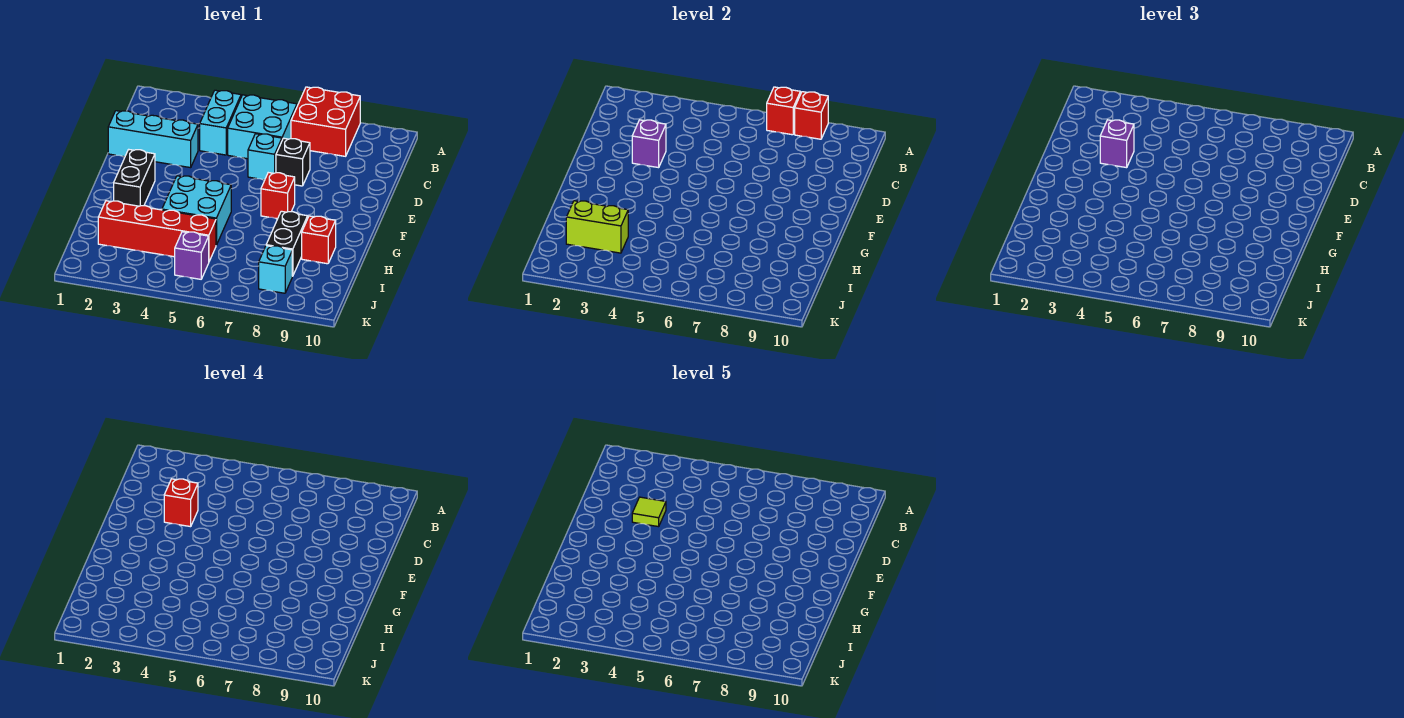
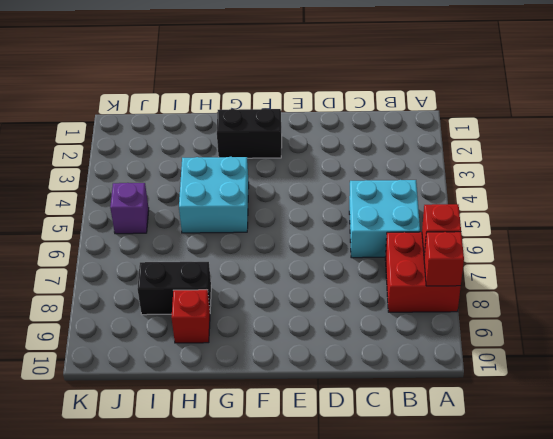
none -> cyan brick B4:C4 level 1
none -> cyan brick D1:D3 level 1
none -> cyan brick D6 level 1

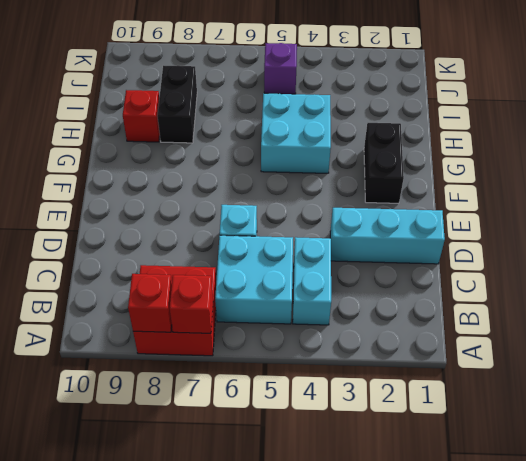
none -> black brick D7 level 1
none -> red brick F7 level 1
none -> red brick I2:I5 level 1

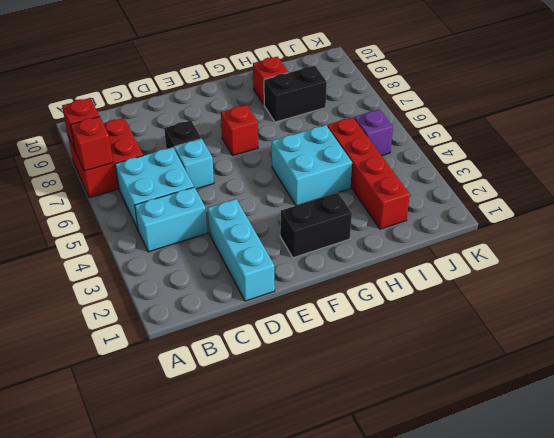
none -> cyan brick J8 level 1
none -> purple brick D3 level 2
none -> lime brick I2:I3 level 2

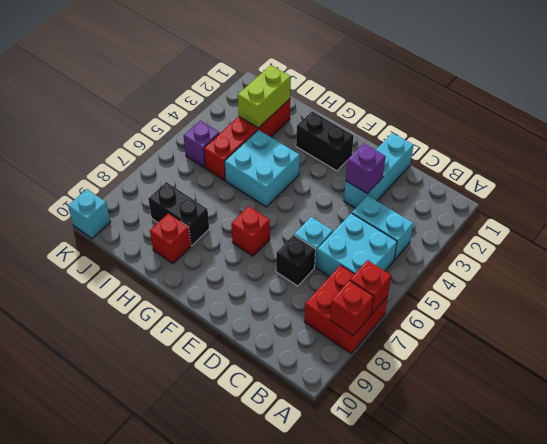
cyan brick K10 level 1 -> cyan brick J8 level 1
none -> purple brick D3 level 3
none -> red brick D3 level 4
none -> lime tile D3 level 5

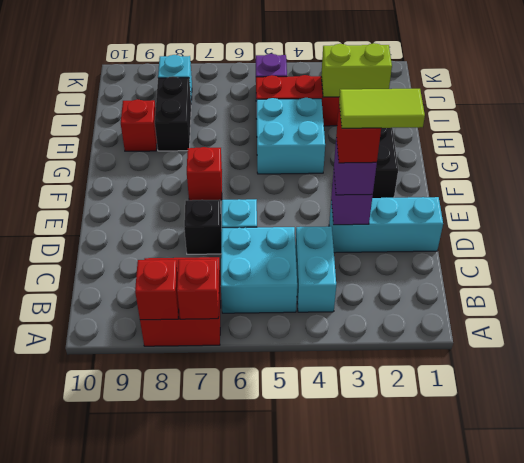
lime tile D2:D3 level 5 -> lime tile D3 level 5

